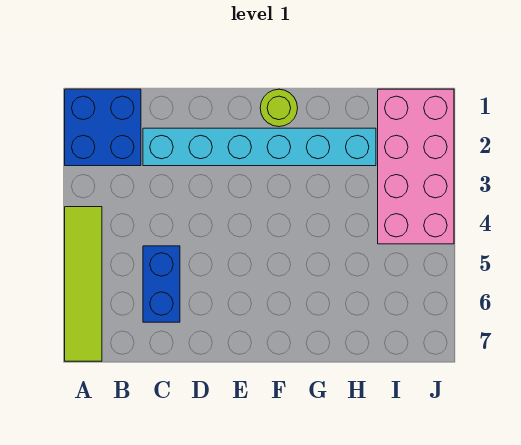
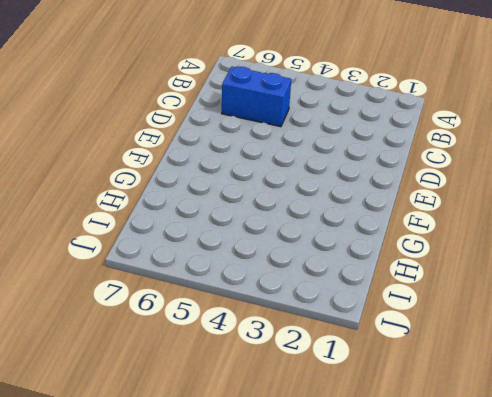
none -> blue brick A1:B2 level 1
none -> lime tile A4:A7 level 1

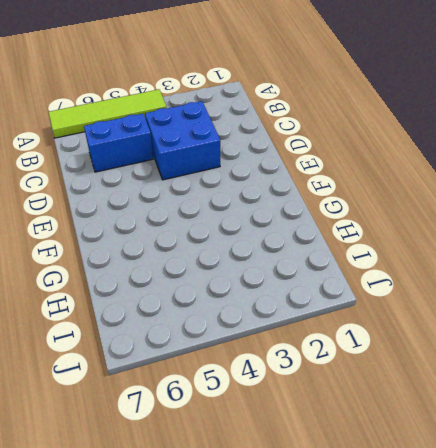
blue brick C3:D4 level 1 -> blue brick A1:B2 level 1
none -> cyan brick C2:H2 level 1
none -> lime round brick F1 level 1

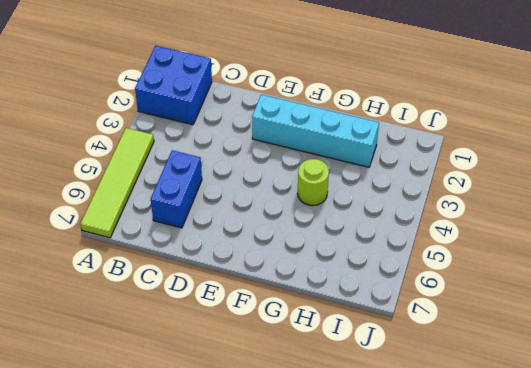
cyan brick E2:H2 level 1 -> cyan brick C2:H2 level 1
lime round brick G4 level 1 -> lime round brick F1 level 1
none -> pink brick I1:J4 level 1

